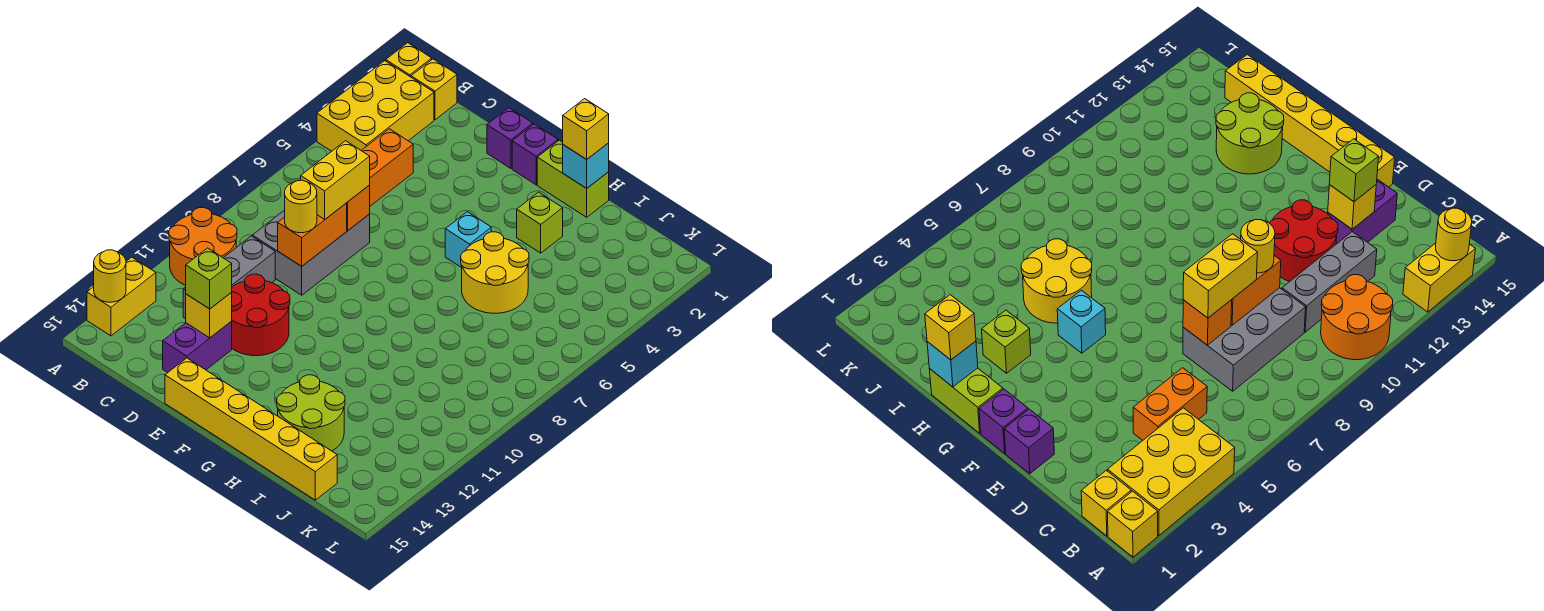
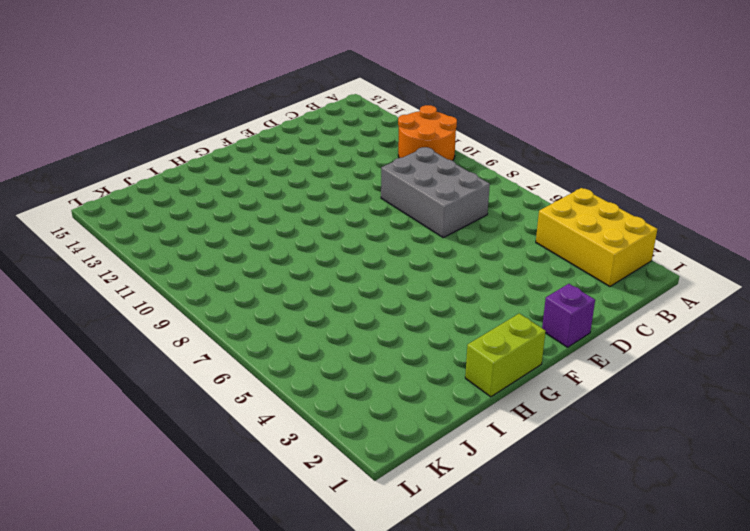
none -> yellow brick A1 level 1
none -> yellow brick A13:A14 level 1
none -> yellow brick B1 level 1

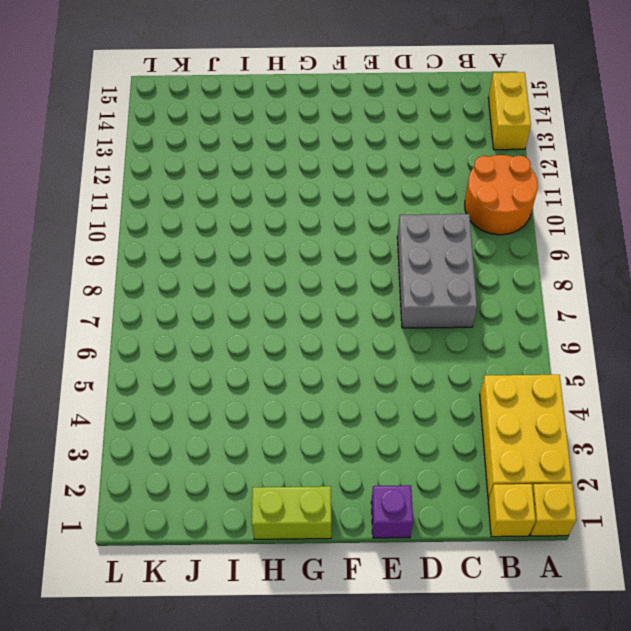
none -> orange brick C4:C5 level 1
none -> grey brick C10:C12 level 1
none -> red round brick D11:E12 level 1

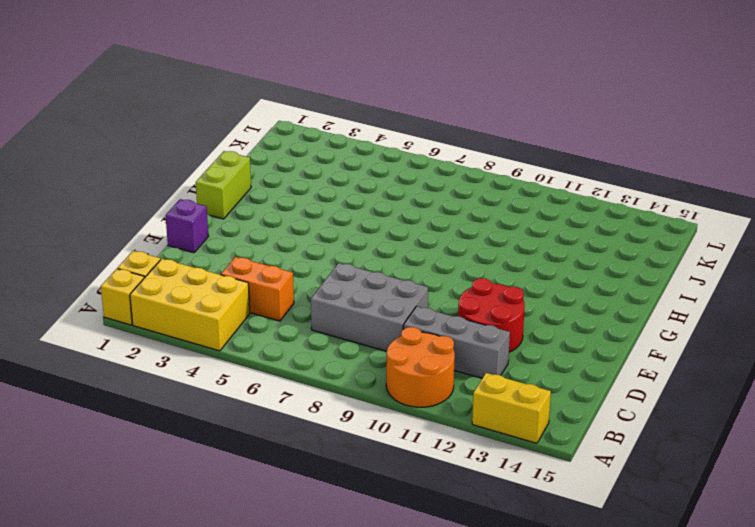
none -> purple brick D13:D14 level 1
none -> yellow brick E15:J15 level 1
none -> purple brick F1 level 1

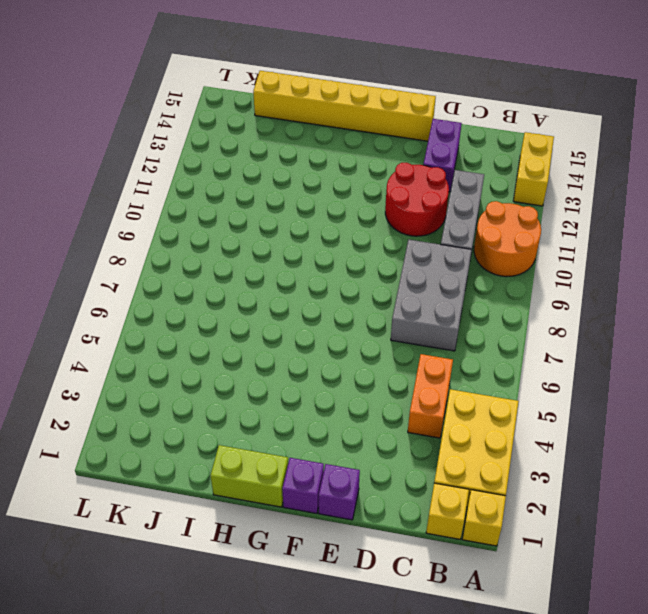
none -> cyan brick G5 level 1
none -> lime brick H3 level 1
none -> yellow round brick H5:I6 level 1

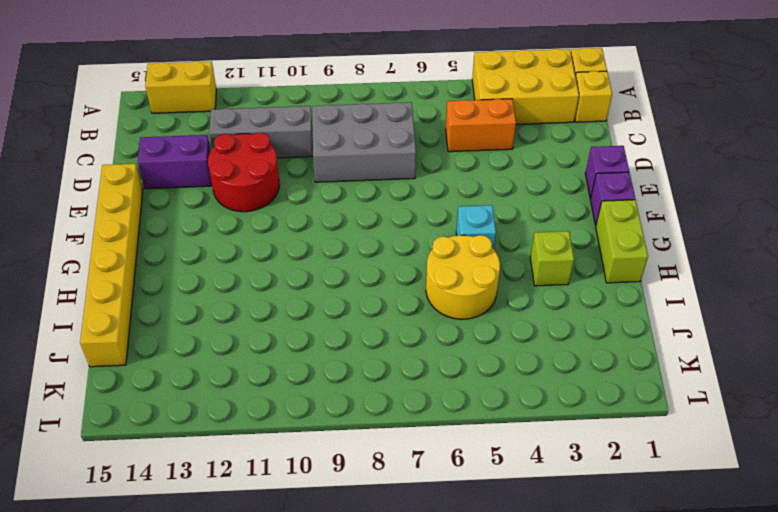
none -> orange round brick A10:B11 level 1
none -> lime round brick H13:I14 level 1
none -> yellow round brick A14 level 2

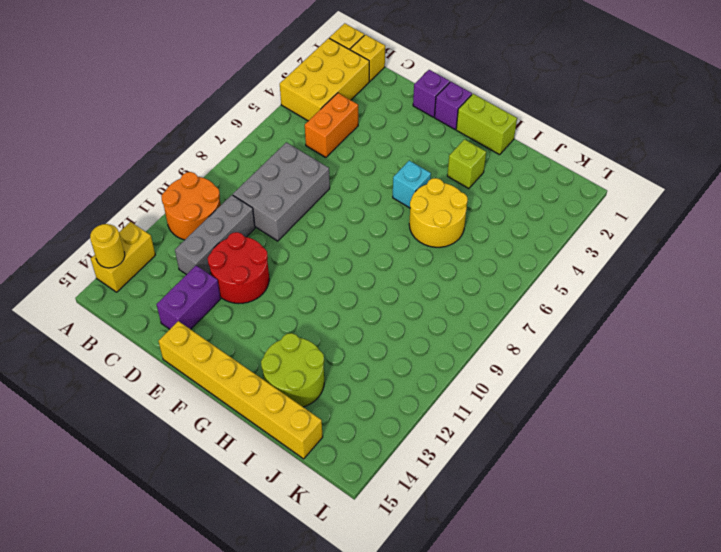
none -> orange brick D7 level 2
none -> orange brick D8:D9 level 2
none -> yellow brick D13 level 2

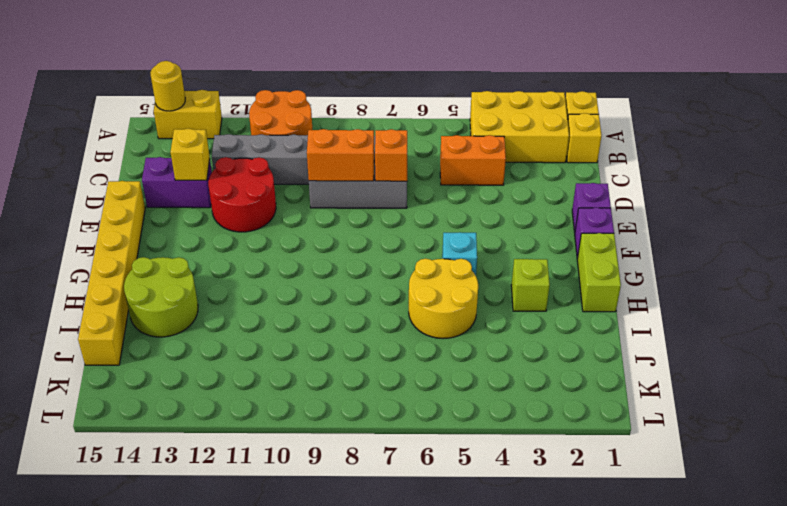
none -> cyan brick H1 level 2
none -> yellow brick D7:D8 level 3
none -> yellow round brick D9 level 3

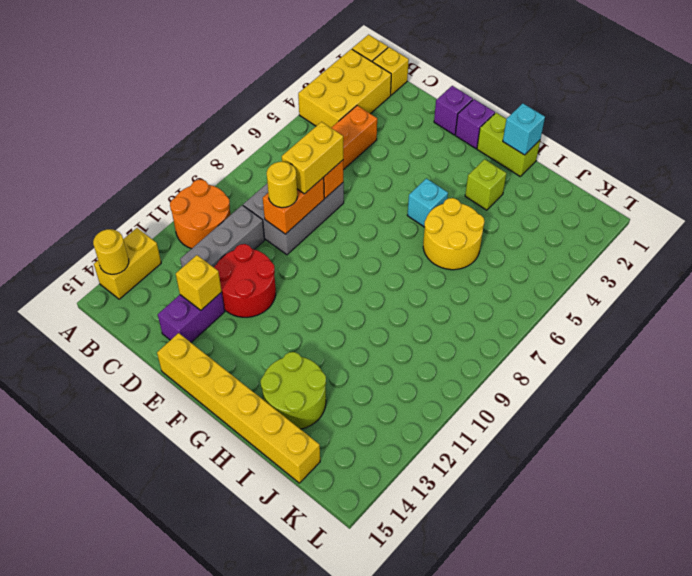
none -> lime brick D13 level 3
none -> yellow brick H1 level 3

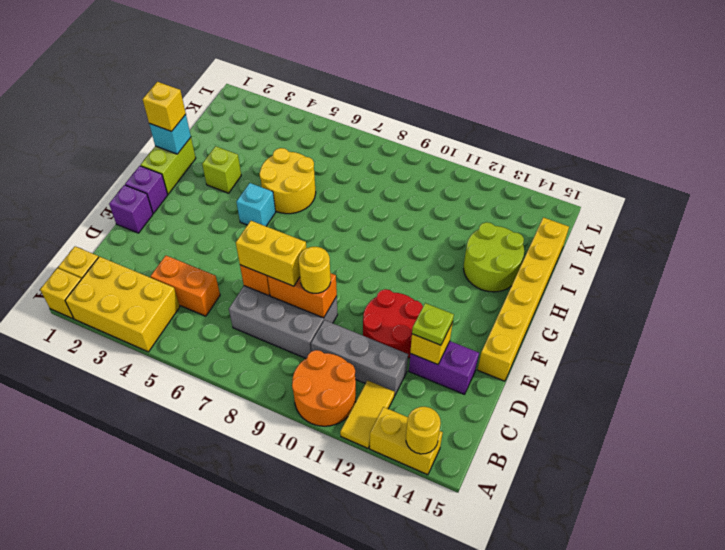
yellow tile A12:B12 level 1 -> none
lime plate D13 level 3 -> lime brick D13 level 3

